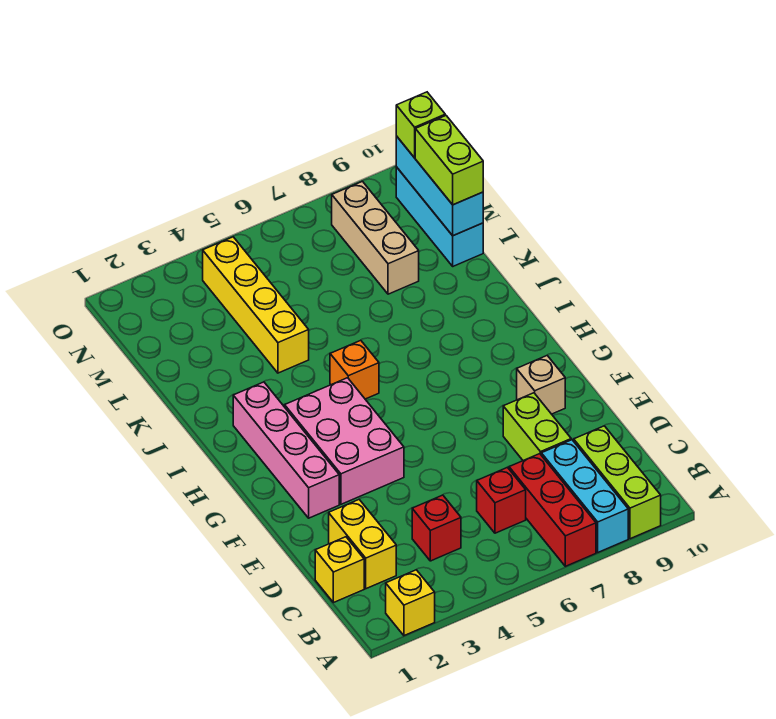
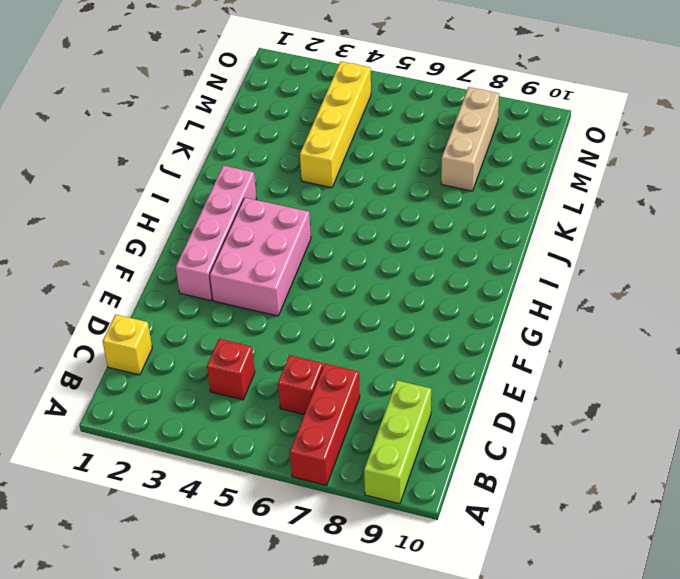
none -> yellow brick A2 level 1
none -> cyan brick A8:C8 level 1
none -> yellow brick C2:D2 level 1

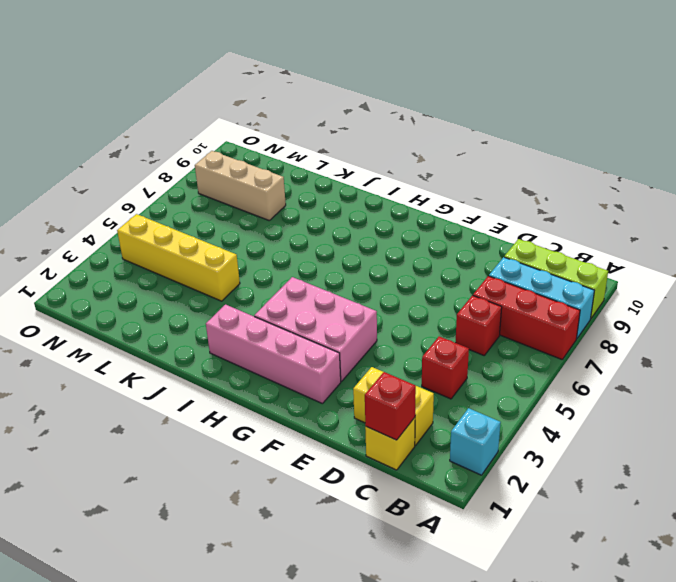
cyan brick A2 level 1 -> yellow brick A2 level 1
red brick C1 level 2 -> none
none -> lime brick D8:E8 level 1
none -> tan brick F9 level 1
none -> orange brick I5 level 1

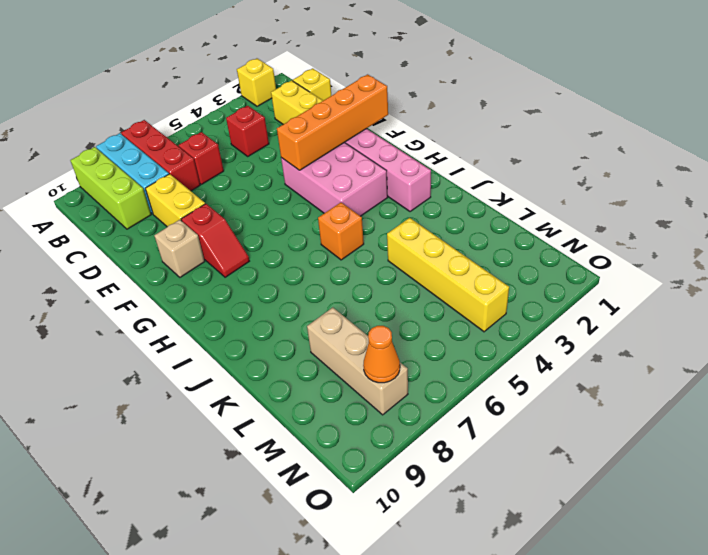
yellow brick D8:E8 level 1 -> lime brick D8:E8 level 1
orange brick F1:F4 level 2 -> none
red slope F8:G8 level 1 top F -> none
orange cone N8 level 2 -> none
none -> cyan brick L10:N10 level 1
none -> cyan brick L10:N10 level 2
none -> lime brick L10:M10 level 3

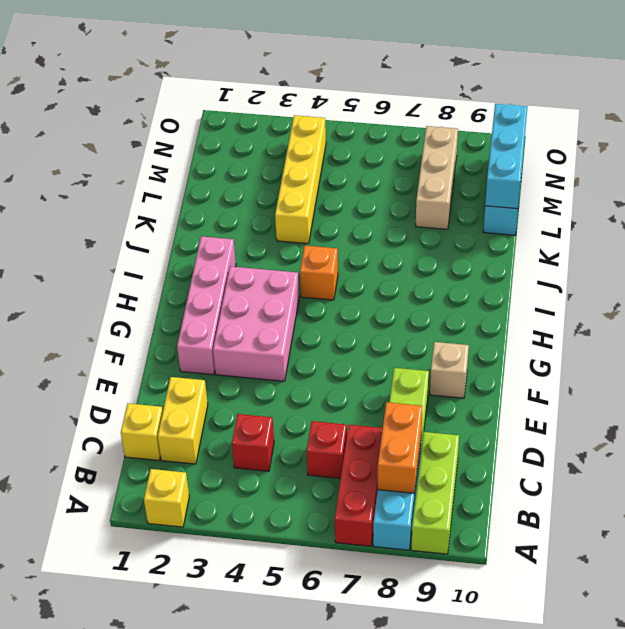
orange brick B8:C8 level 2 -> none
none -> lime brick L10:M10 level 3
none -> lime brick N10 level 3

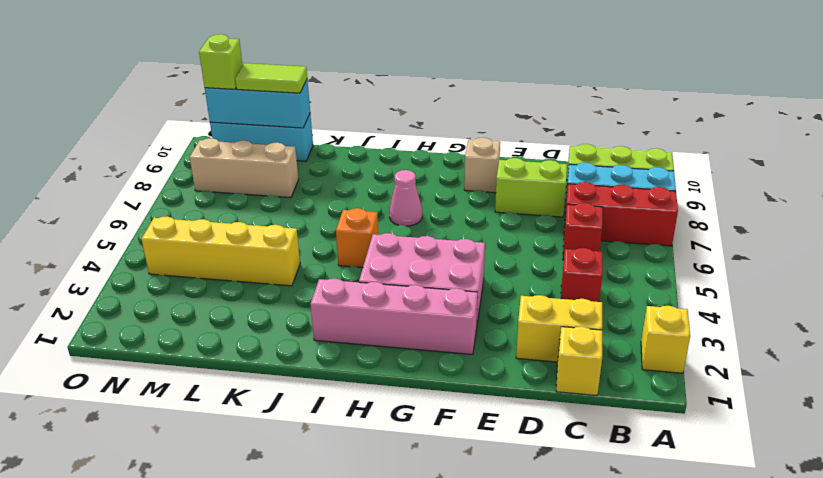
pink cone H7 level 1 -> none
lime tile L10:M10 level 3 -> lime brick L10:M10 level 3

